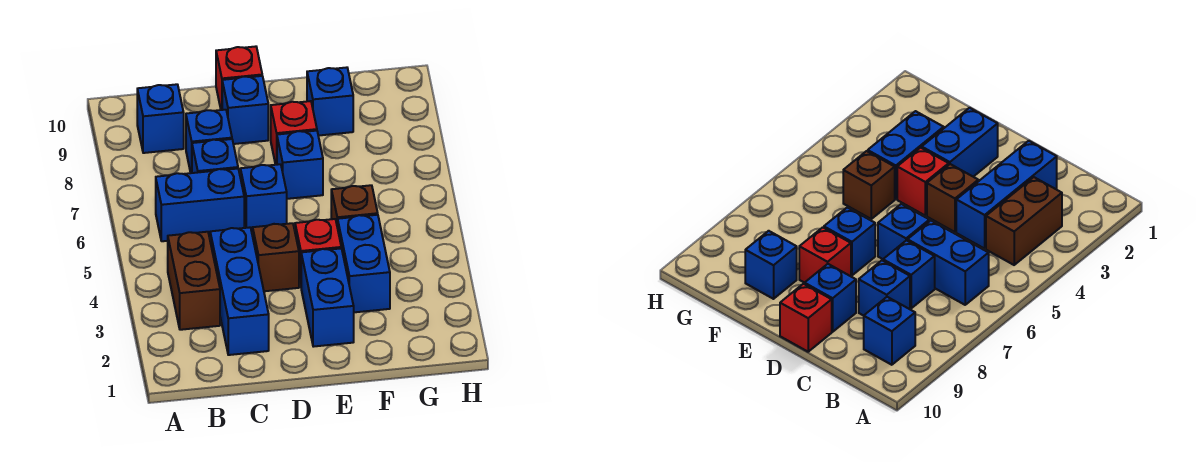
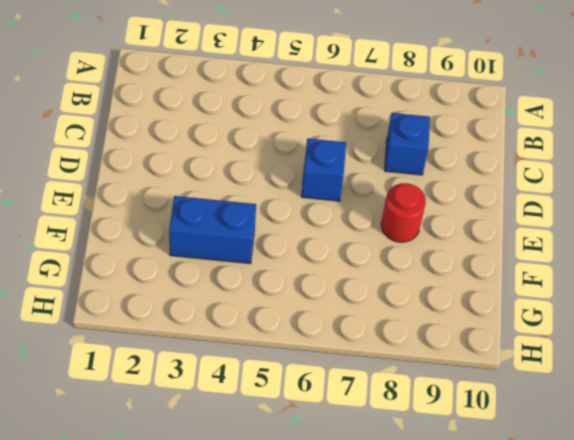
red round brick E8 level 1 -> red brick E8 level 1
none -> brown brick B3:B4 level 1
none -> blue brick B6:C6 level 1
none -> blue brick B9 level 1

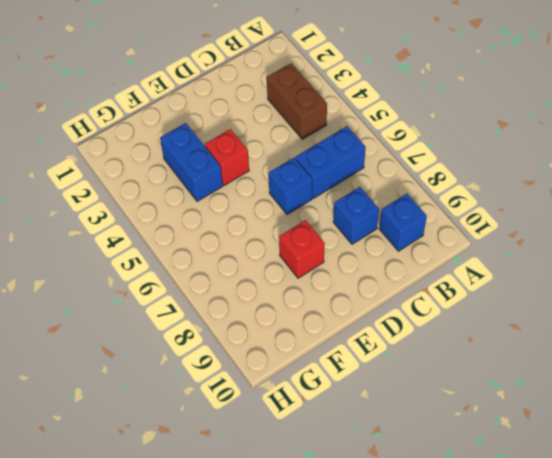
none -> blue brick C2:C4 level 1
none -> blue brick C7 level 1
none -> brown brick D4 level 1

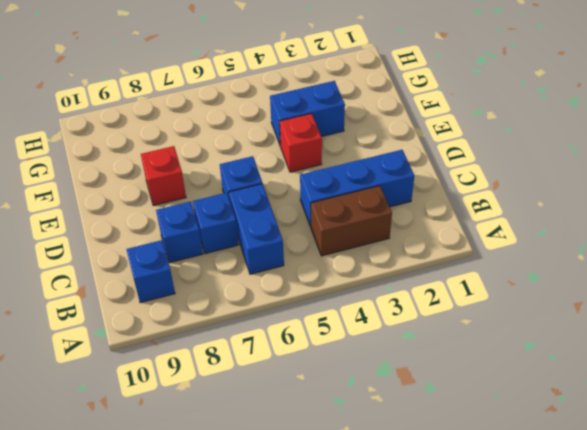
none -> brown brick D4 level 1
none -> blue brick D9 level 1
none -> red brick D10 level 1

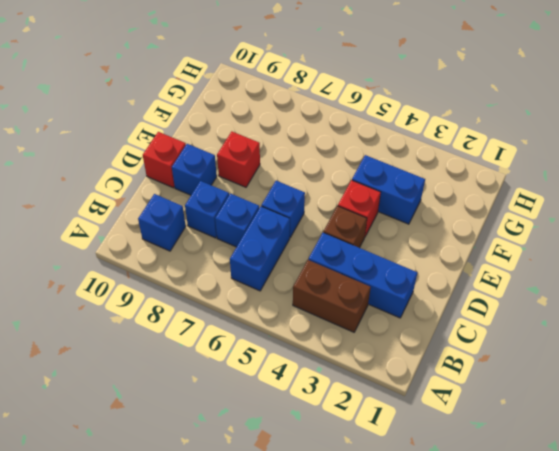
none -> blue brick E2:E3 level 1
none -> blue brick E7 level 1
none -> brown brick F5 level 1

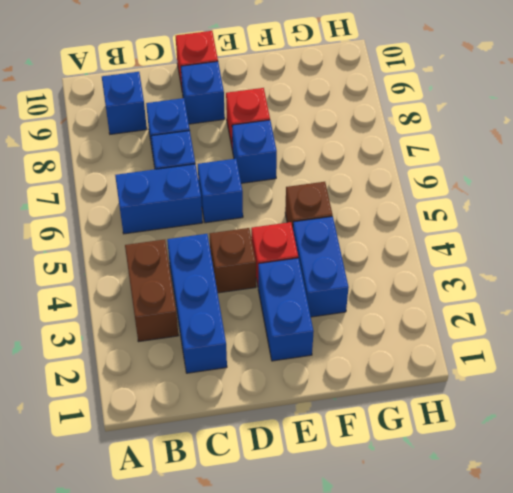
none -> blue brick F9 level 1

